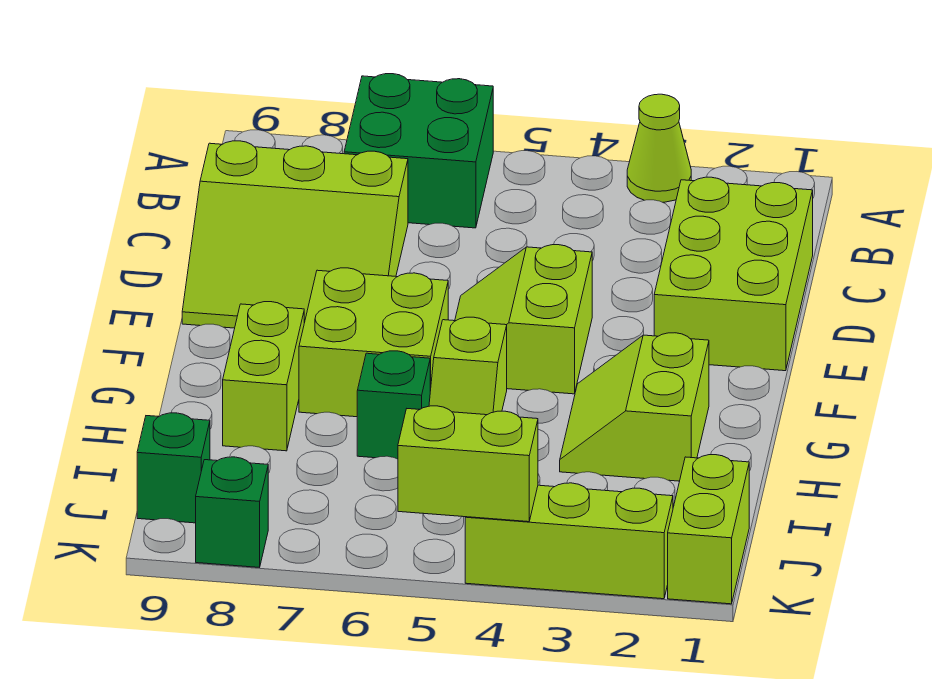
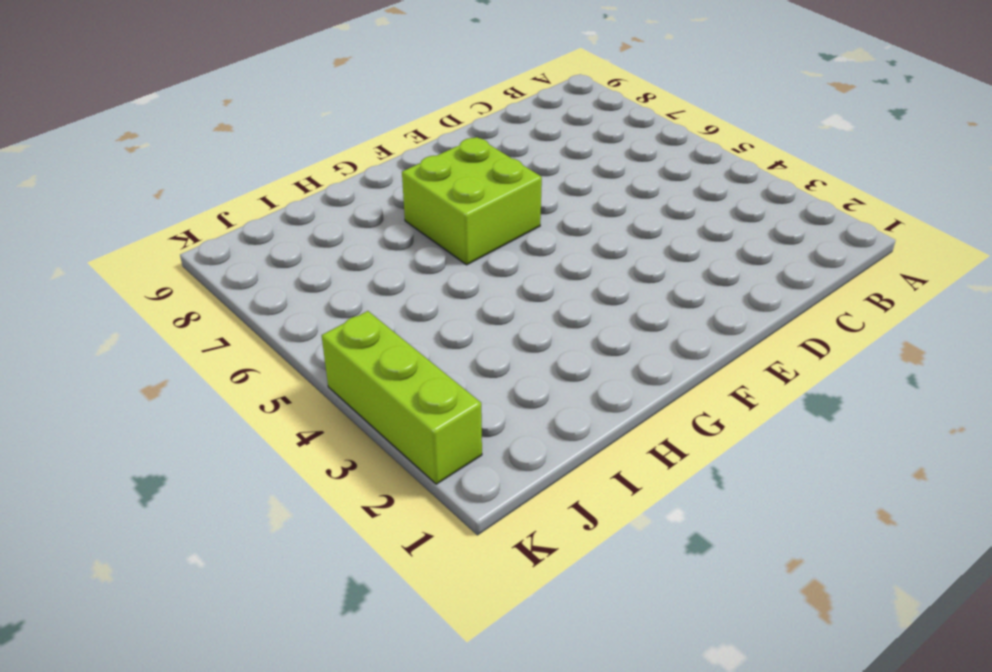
none -> lime cone A3 level 1
none -> green brick A6:B7 level 1
none -> lime brick C1:E2 level 1

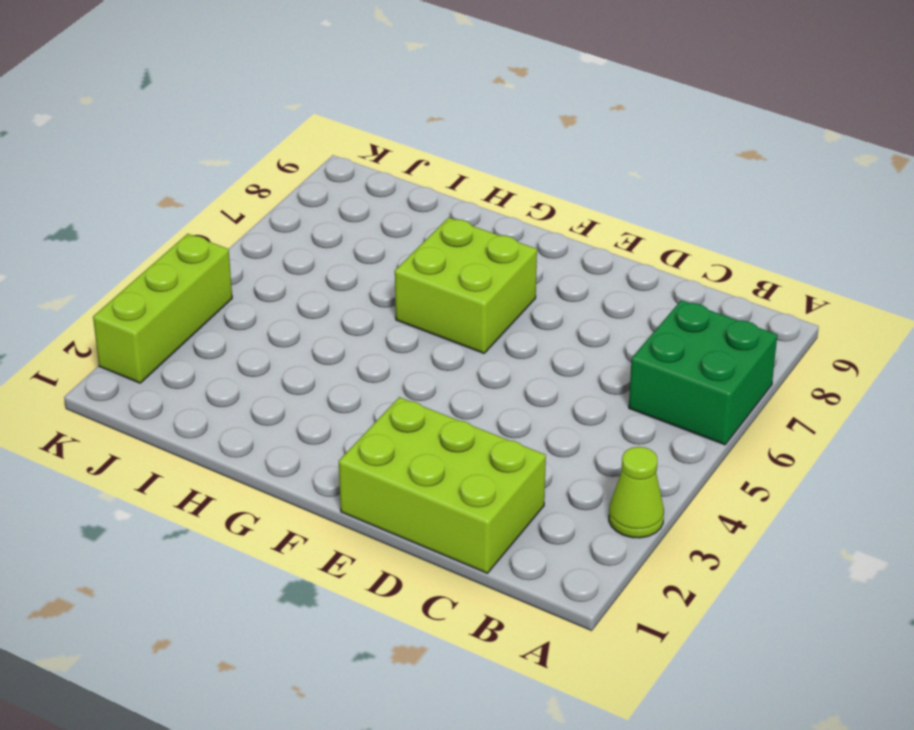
none -> lime slope C7:E9 level 1 top C
none -> lime slope E4:F5 level 1 top 4
none -> lime slope G2:H3 level 1 top 2

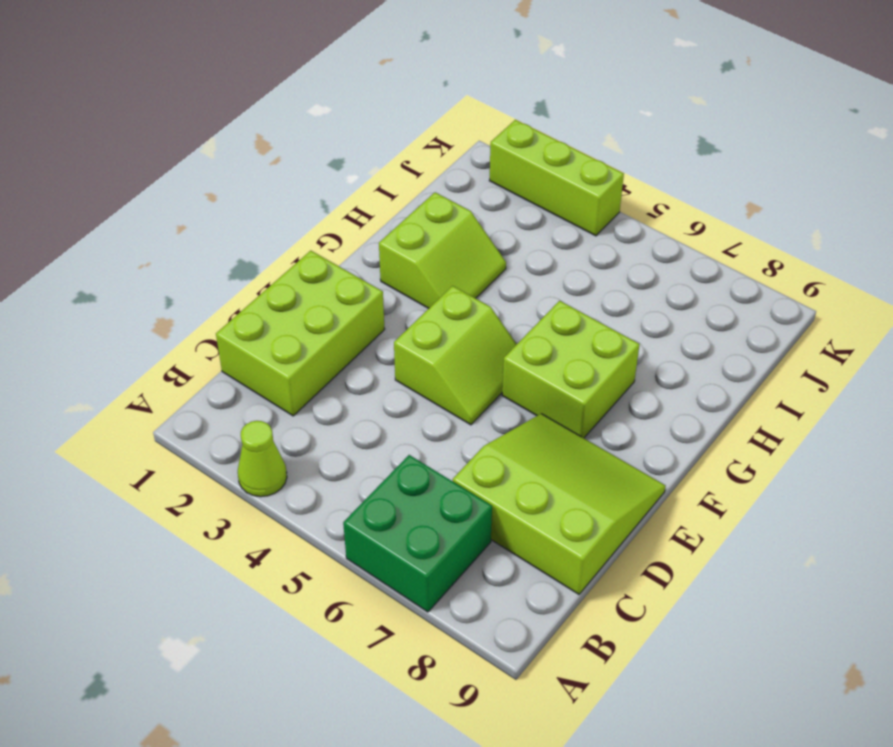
none -> lime slope G5:H5 level 1 top G
none -> lime brick G8:H8 level 1
none -> green brick H6 level 1

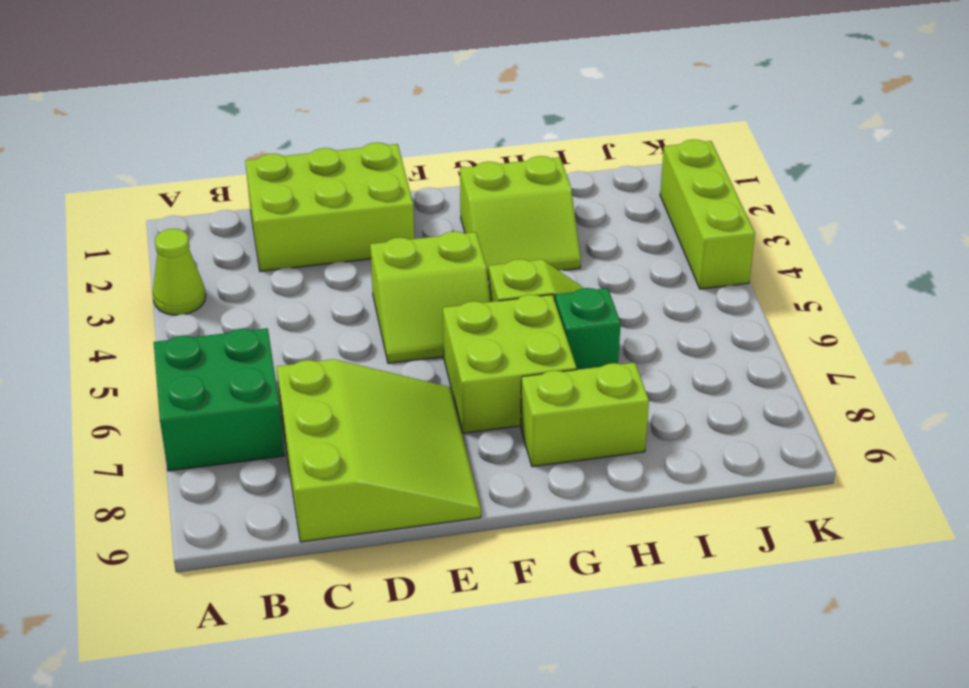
none -> lime brick J1:K1 level 1
none -> green brick J9 level 1
none -> green brick K8 level 1

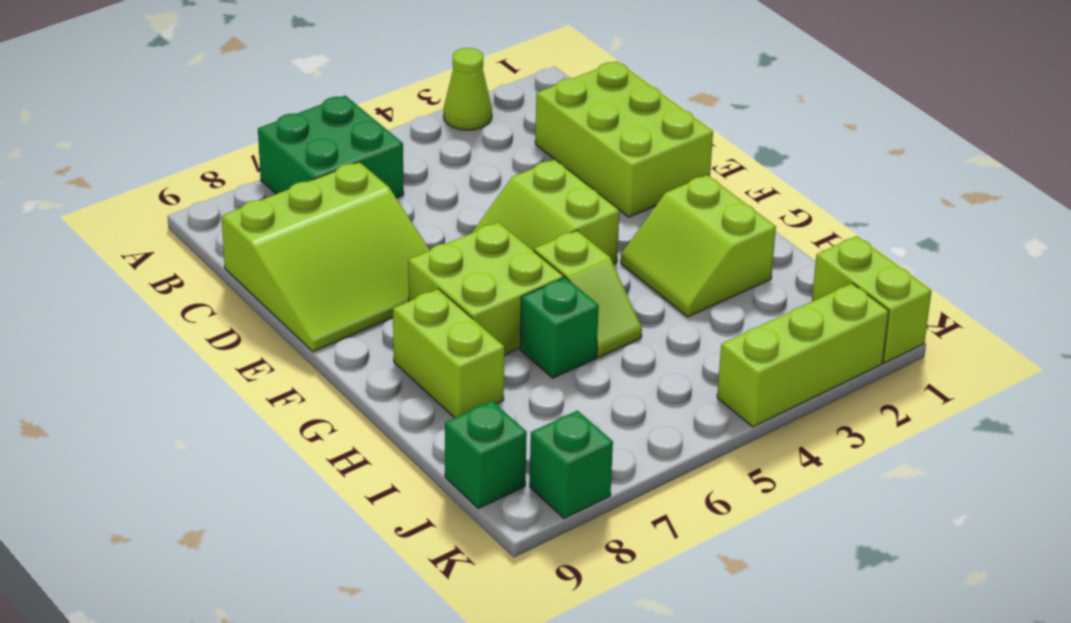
none -> lime brick K4:K5 level 2

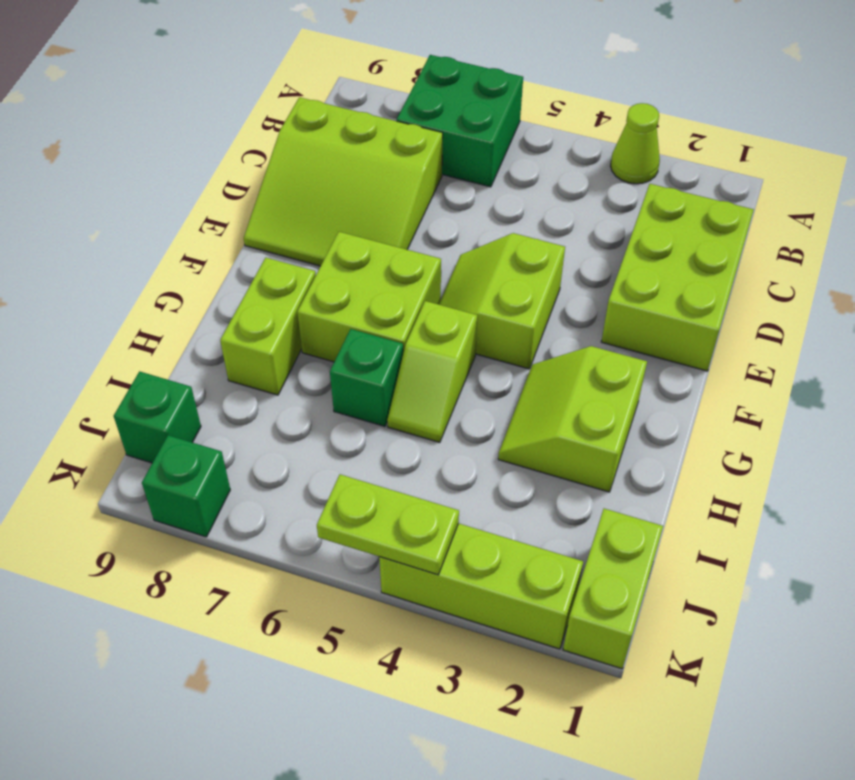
lime plate K4:K5 level 2 -> lime brick K4:K5 level 2

